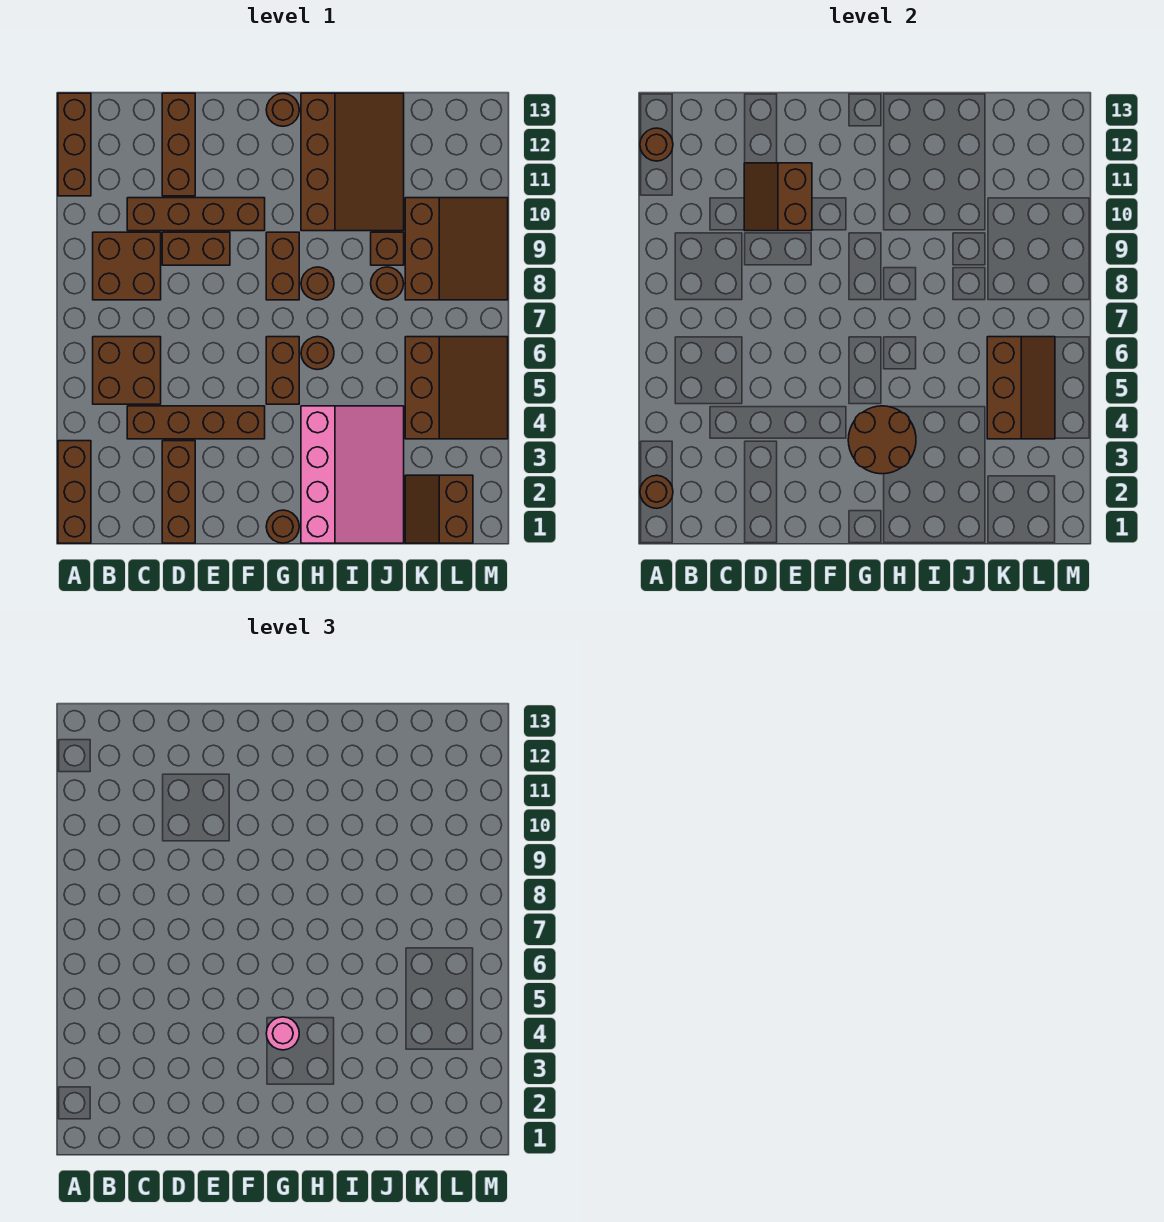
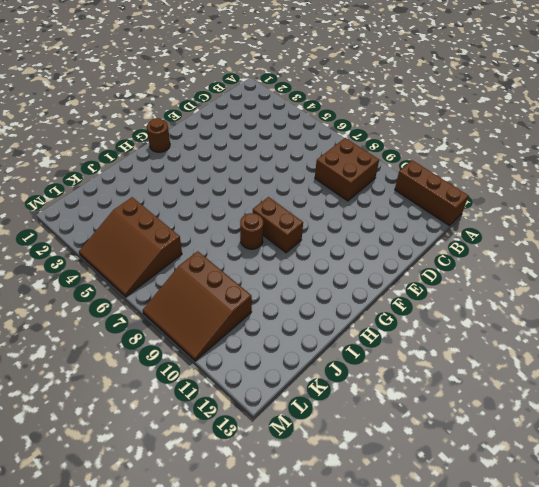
none -> brown brick A1:A3 level 1
none -> brown brick B5:C6 level 1
none -> brown brick C4:F4 level 1

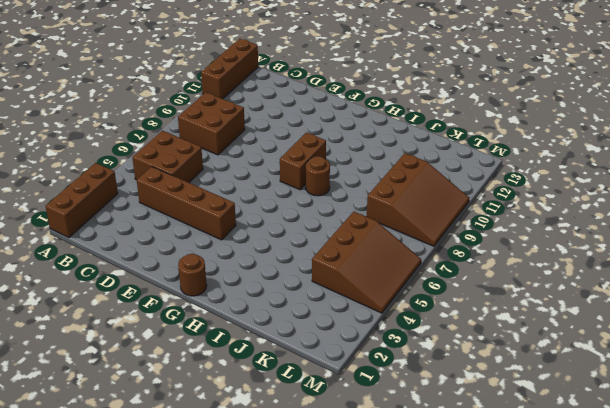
none -> brown brick C10:F10 level 1
none -> brown brick D1:D3 level 1
none -> brown brick D9:E9 level 1

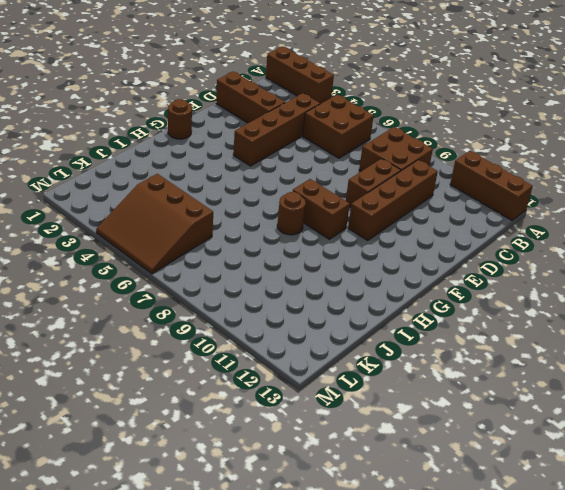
none -> brown brick D11:D13 level 1
none -> brown brick G5:G6 level 1
none -> brown round brick G13 level 1

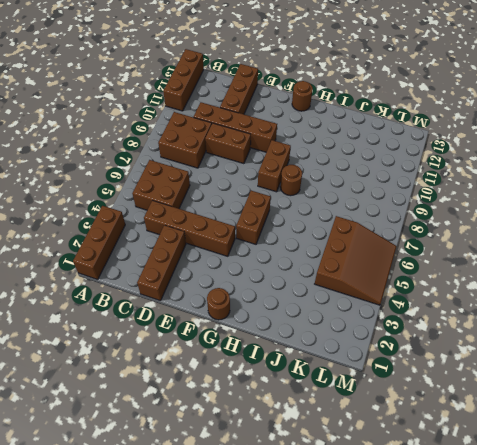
none -> pink slope H1:J4 level 1 top H
none -> brown round brick H6 level 1
none -> brown slope H10:J13 level 1 top H

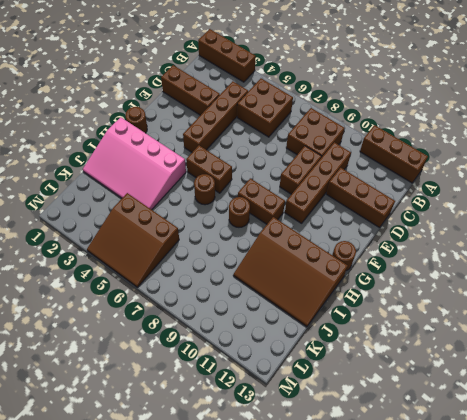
none -> brown round brick J8 level 1
none -> brown brick J9 level 1
none -> brown slope K1:L2 level 1 top L

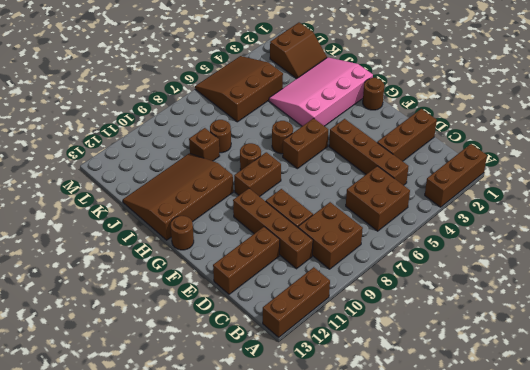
none -> brown slope K8:M10 level 1 top K
none -> brown round brick A2 level 2
none -> brown round brick A12 level 2

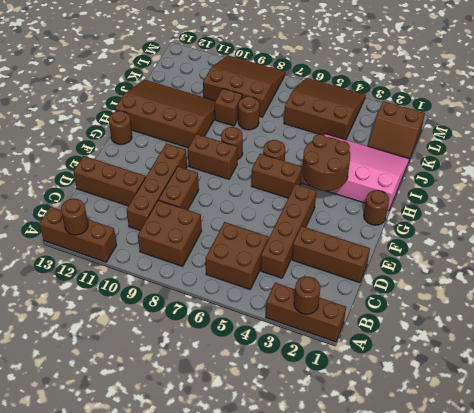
none -> brown slope D10:E11 level 2 top E
none -> brown slope K4:L6 level 2 top K
none -> pink round brick G4 level 3

